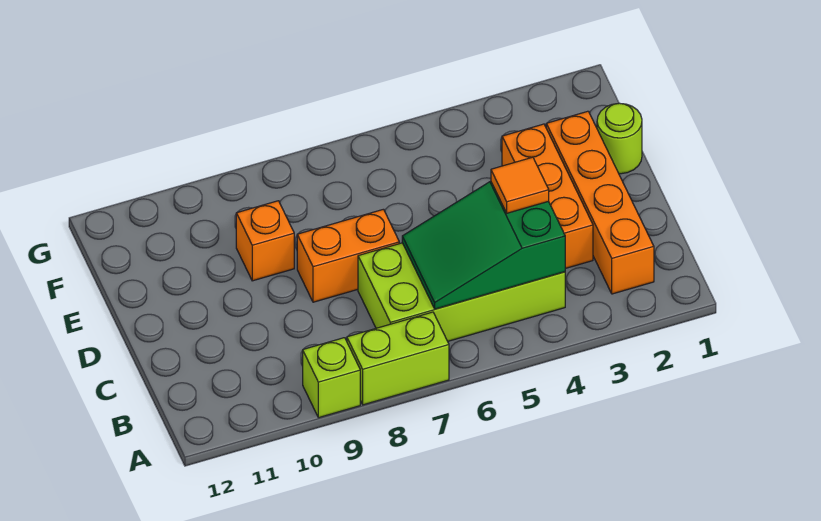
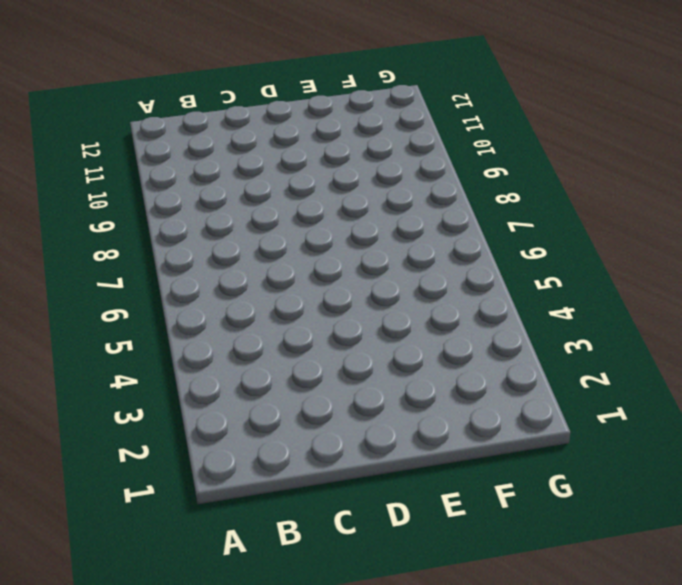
none -> lime brick A7:A8 level 1
none -> lime brick A9 level 1

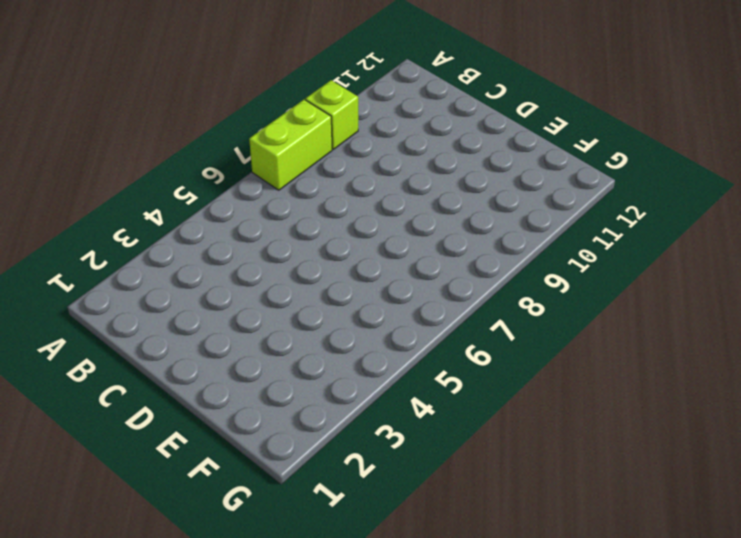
none -> orange brick B2:E2 level 1
none -> lime brick B4:C7 level 1

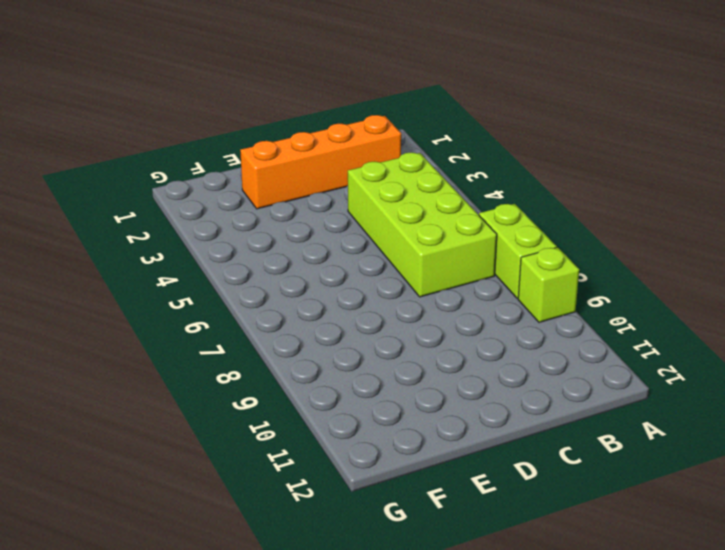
none -> orange brick C3:E3 level 1
none -> orange brick D7:D8 level 1

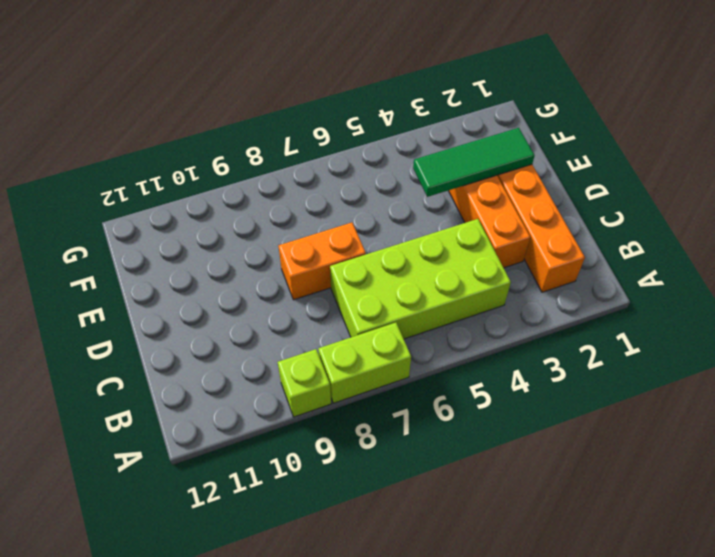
green tile E2:E4 level 2 -> none
none -> lime round brick E1 level 1
none -> orange brick E9 level 1

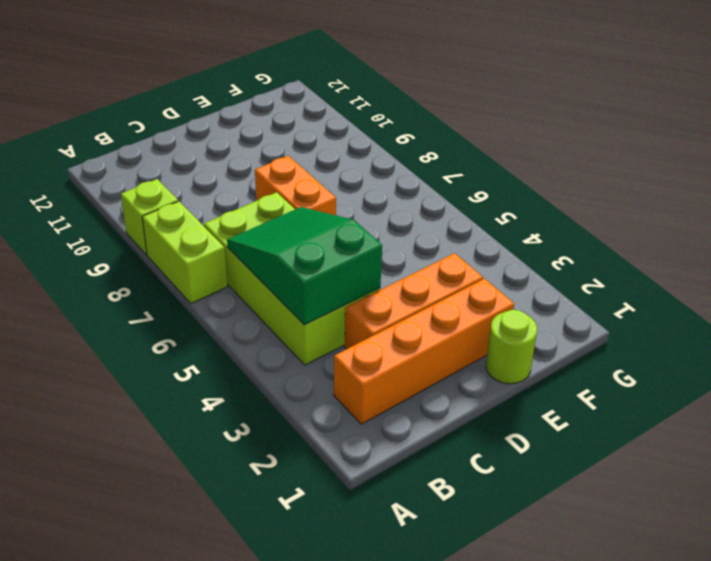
none -> orange brick E9 level 1
none -> orange tile C4 level 3

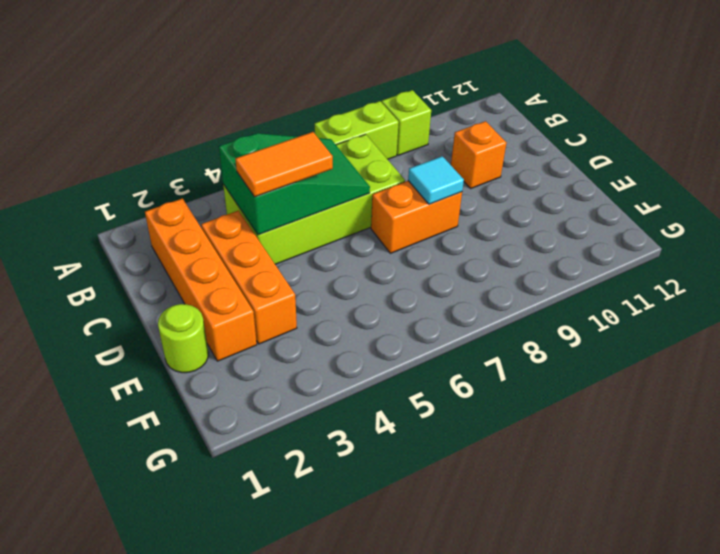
orange tile C4:C5 level 3 -> orange tile C4 level 3
orange brick C10 level 1 -> orange brick E9 level 1
cyan tile D8 level 2 -> none

